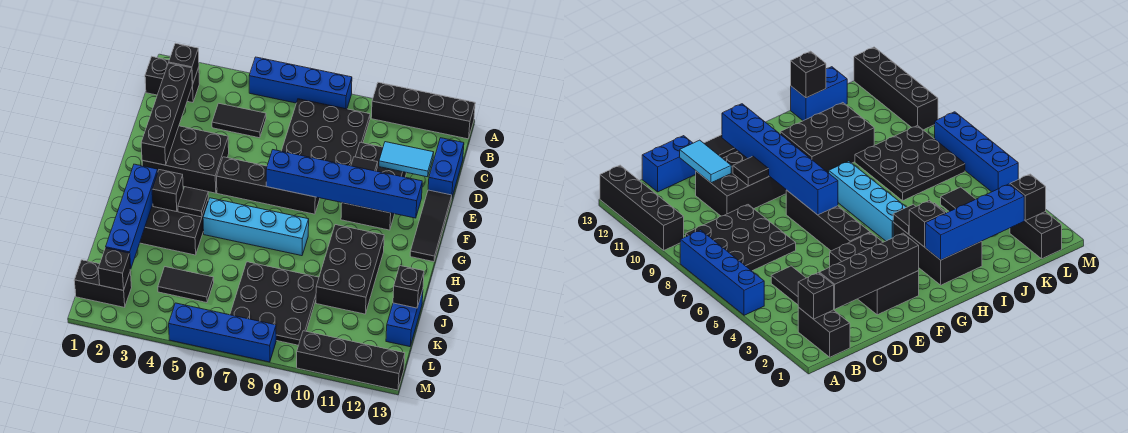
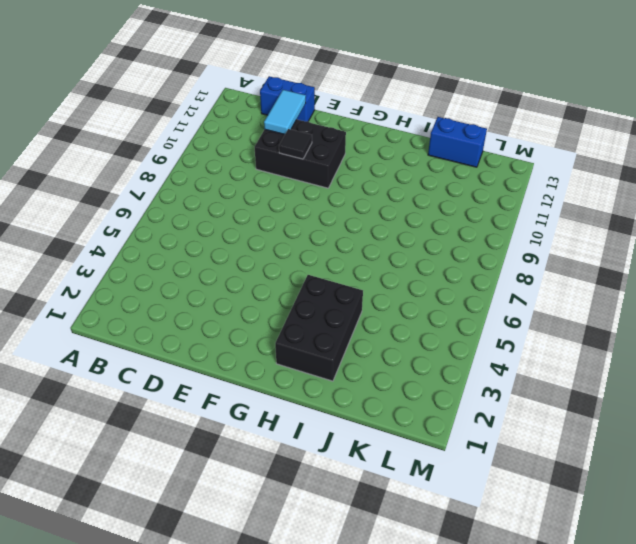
none -> blue brick A5:A8 level 1
none -> black brick A10:A13 level 1
none -> black brick B1:B2 level 1

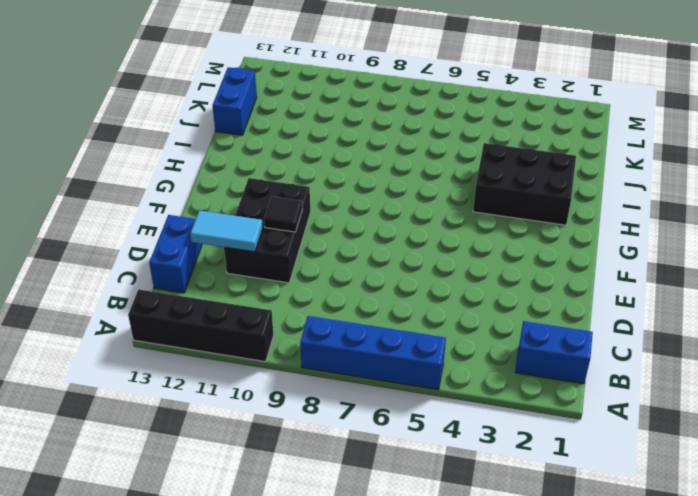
blue brick B1:B2 level 1 -> black brick B1:B2 level 1
none -> black plate B7:D9 level 1
none -> black tile C4:C5 level 1
none -> black brick E2:F4 level 1

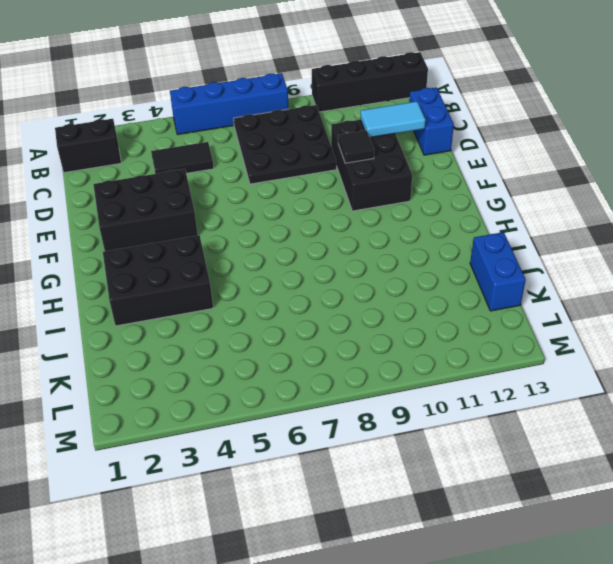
none -> black tile E13:G13 level 1
none -> black brick F5:F8 level 1
none -> cyan brick H5:H8 level 1

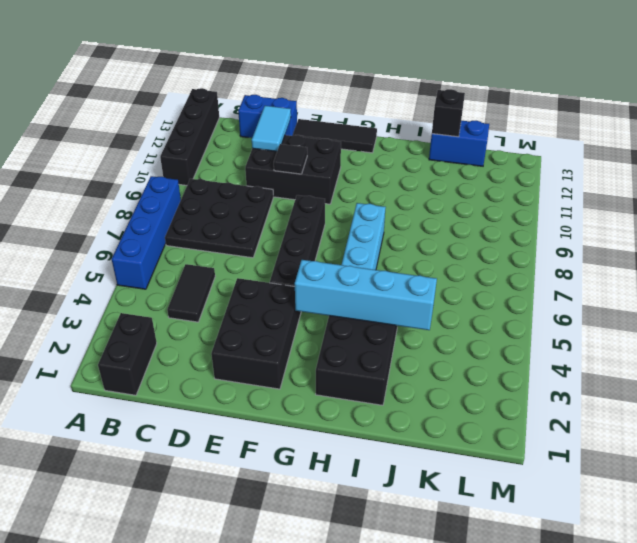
cyan brick G4:J4 level 2 -> black tile H4 level 2
none -> black brick H10:J11 level 1
none -> black plate J7:L9 level 1
none -> black tile K4:K5 level 1

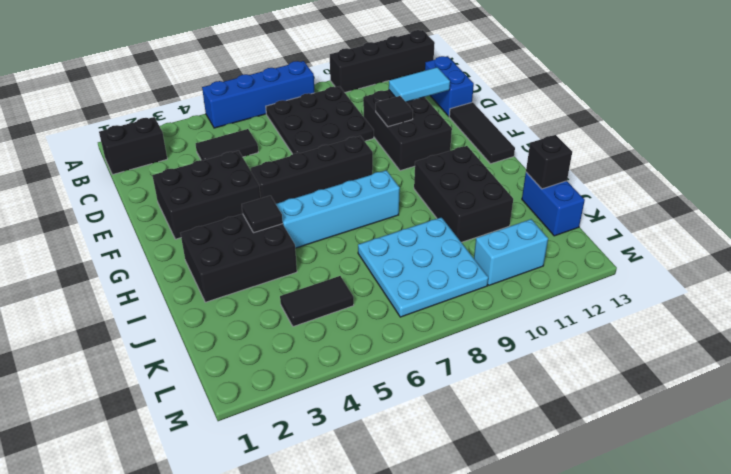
cyan plate J7:L9 level 1 -> black plate J7:L9 level 1
cyan brick L10:L11 level 1 -> none
none -> black brick L1:L2 level 1
none -> blue brick M5:M8 level 1
none -> black brick M10:M13 level 1

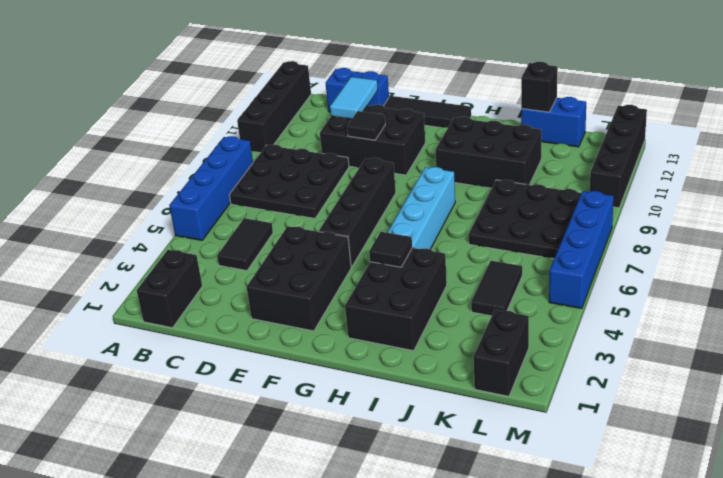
none -> black brick B2 level 2
none -> black brick C2:F2 level 2
none -> blue brick F7:F12 level 2

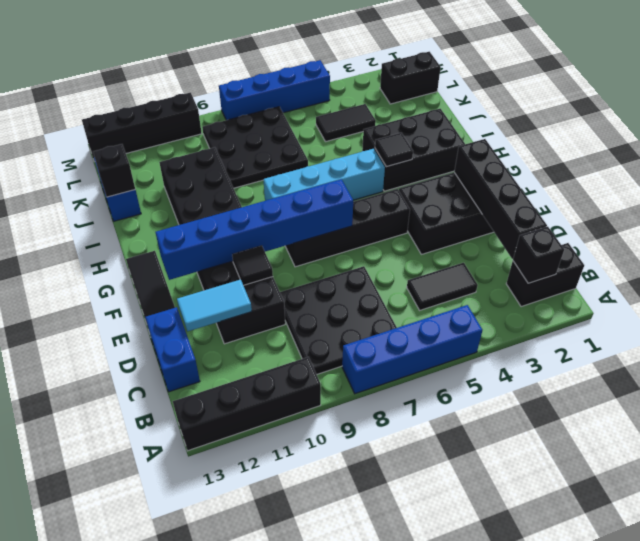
none -> blue brick H2:K2 level 2
none -> black brick H3 level 2
none -> black brick L2 level 2

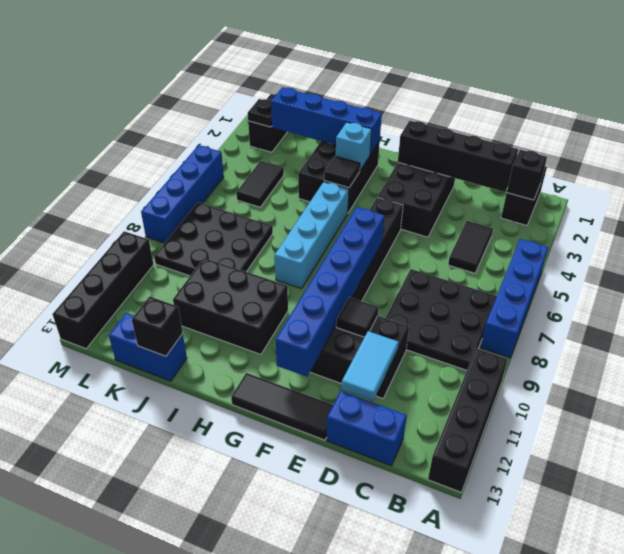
cyan brick H3 level 2 -> black brick H3 level 2
black plate L2 level 2 -> black brick L2 level 2

